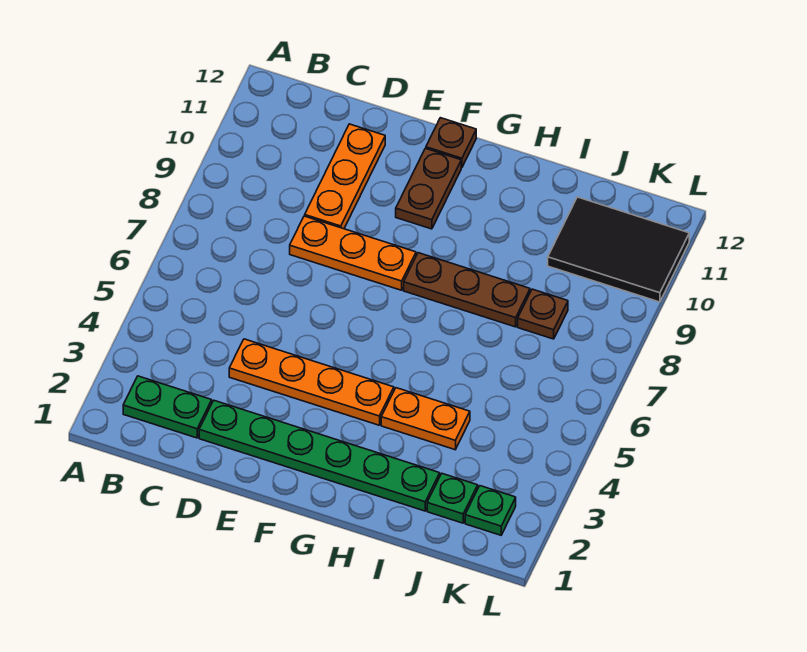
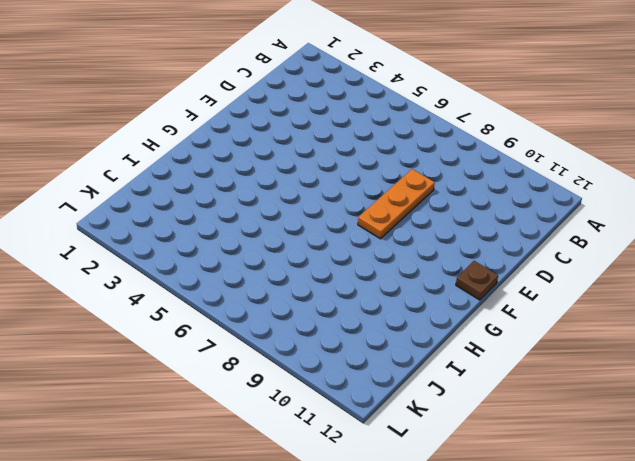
none -> green plate B2:C2 level 1
none -> green plate D2:I2 level 1
none -> orange plate D4:G4 level 1

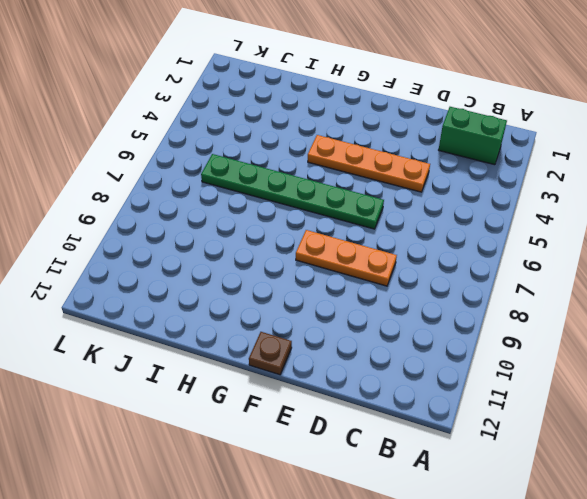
green brick B2:C2 level 1 -> green plate B2:C2 level 1
green plate E6:J6 level 1 -> green plate D2:I2 level 1
none -> orange plate D9:D11 level 1
none -> brown plate F10:F11 level 1
none -> brown plate G8:I8 level 1

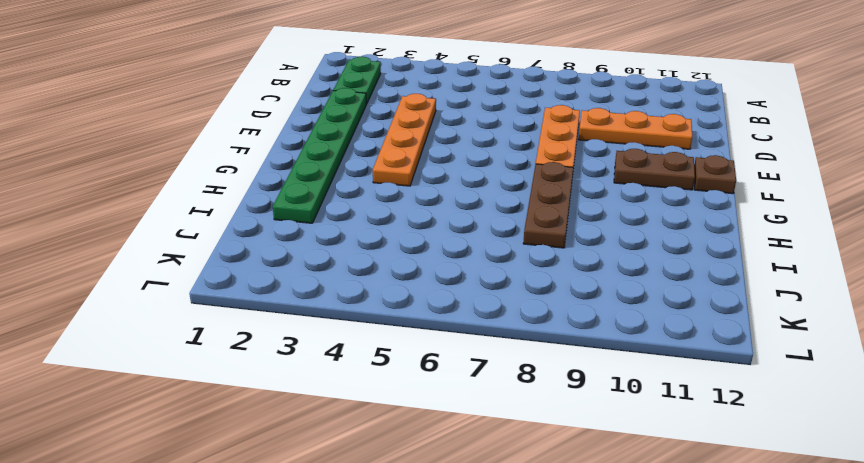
none -> orange plate H4:I4 level 1
none -> green plate J2 level 1
none -> brown plate J8 level 1

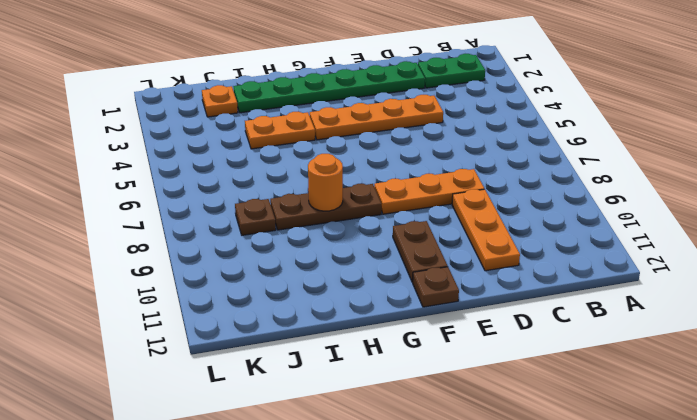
orange round brick H8 level 2 -> none
orange plate J2 level 1 -> green plate J2 level 1
none -> black tile J10:L11 level 1
none -> green plate K2 level 1

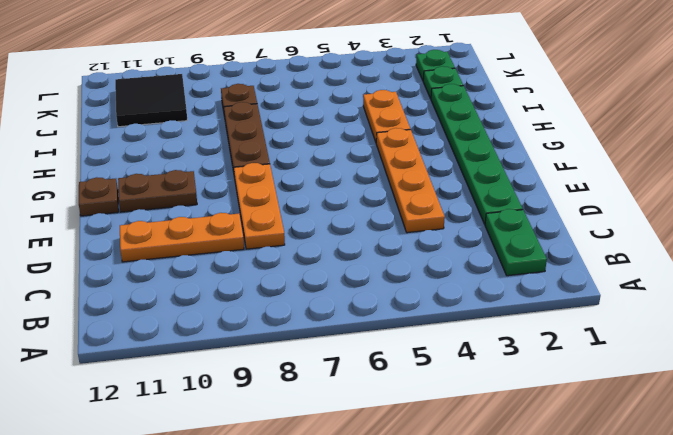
black tile J10:K11 level 1 -> black tile J10:L11 level 1

